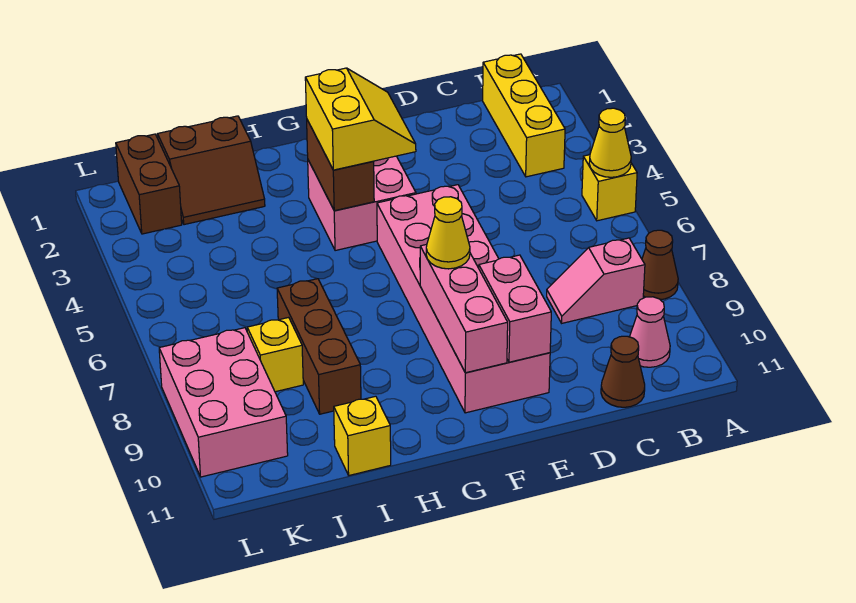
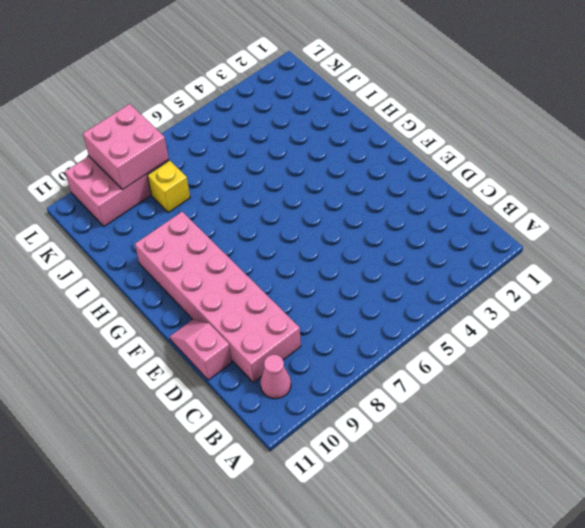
pink brick C9:H10 level 1 -> pink brick E5:F10 level 1
pink slope D11:E11 level 1 top D -> pink slope B8:C8 level 1 top B
pink brick K8:L9 level 2 -> pink brick F3:G4 level 1
none -> yellow brick A5 level 1
none -> brown cone A8 level 1
none -> yellow brick B1:B3 level 1

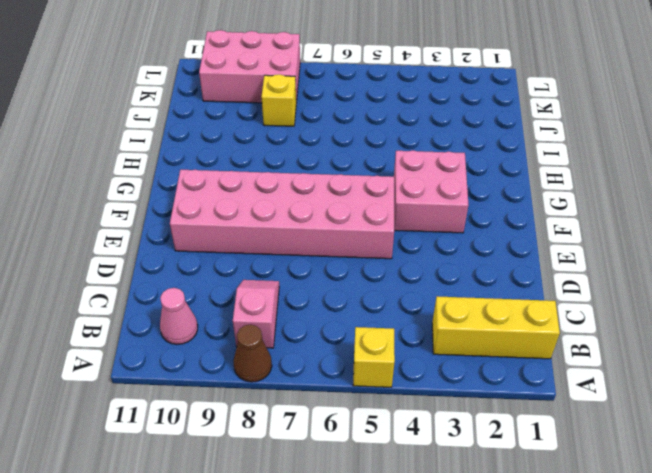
none -> brown cone C11 level 1
none -> brown slope I1:J2 level 1 top 1
none -> brown brick I7:I9 level 1

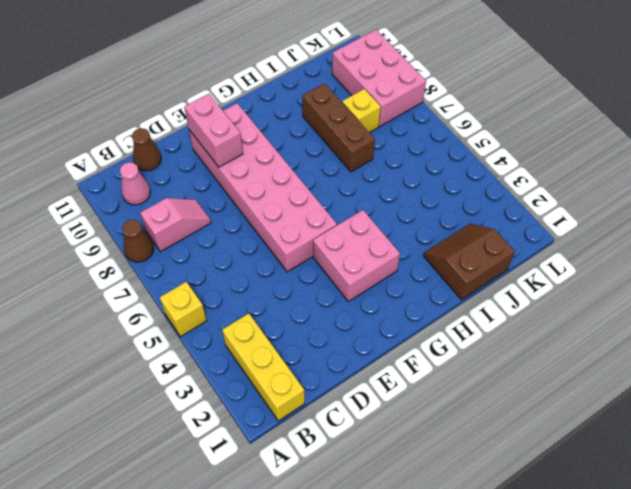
none -> yellow brick I11 level 1
none -> brown brick K1:K2 level 1
none -> yellow cone A5 level 2

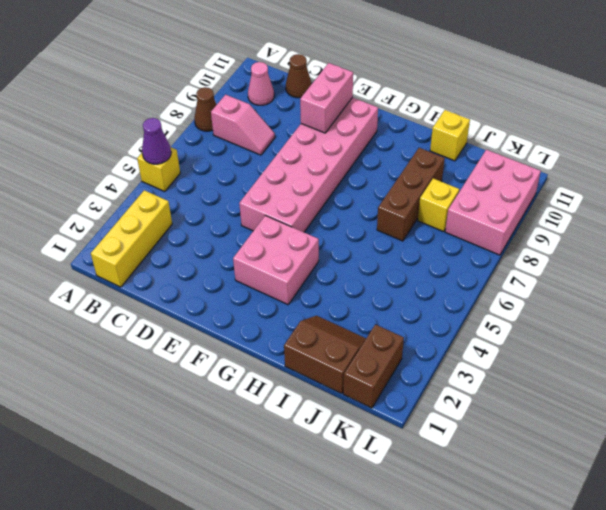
purple cone A5 level 2 -> yellow cone A5 level 2
none -> pink brick F8:F10 level 2
none -> brown brick G3:G4 level 2
none -> yellow slope F3:G4 level 3 top G

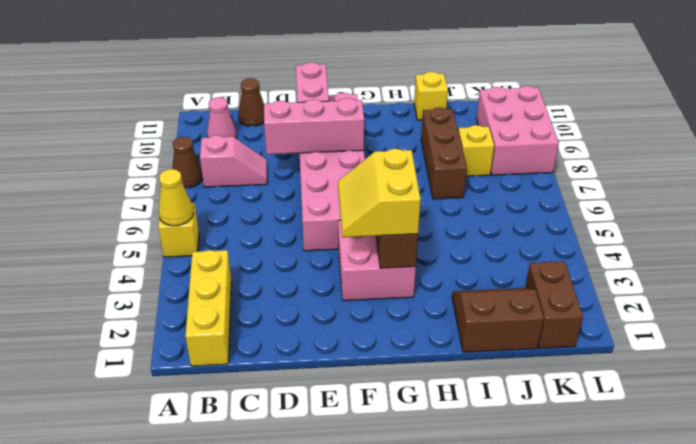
pink brick D8:F8 level 2 -> pink brick F8:F10 level 2
none -> yellow cone F8 level 3

